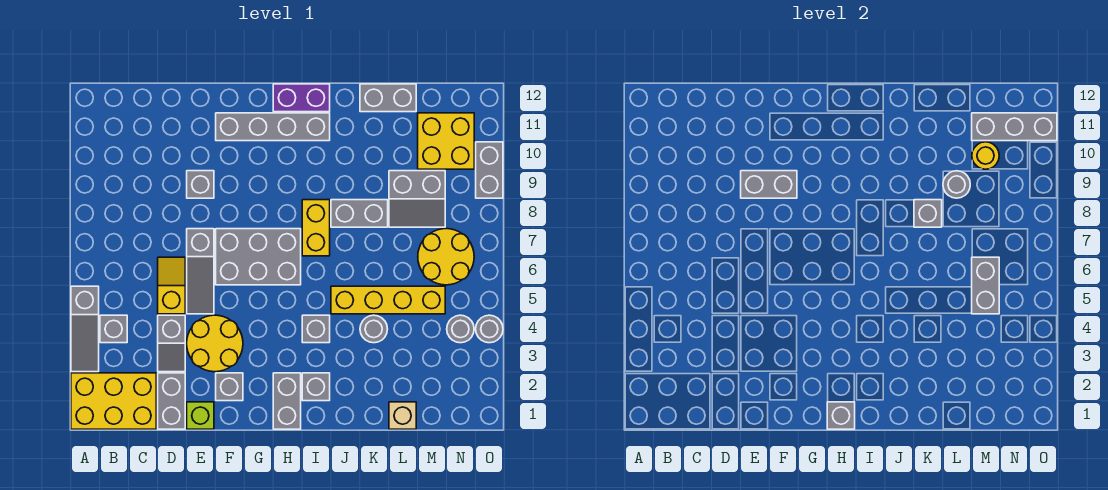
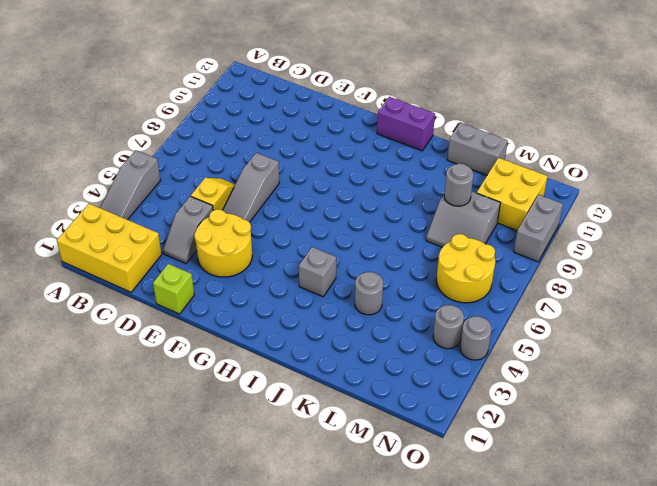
none -> grey brick B4 level 1
none -> grey brick D1:D2 level 1
none -> grey brick E9 level 1
none -> grey brick F2 level 1

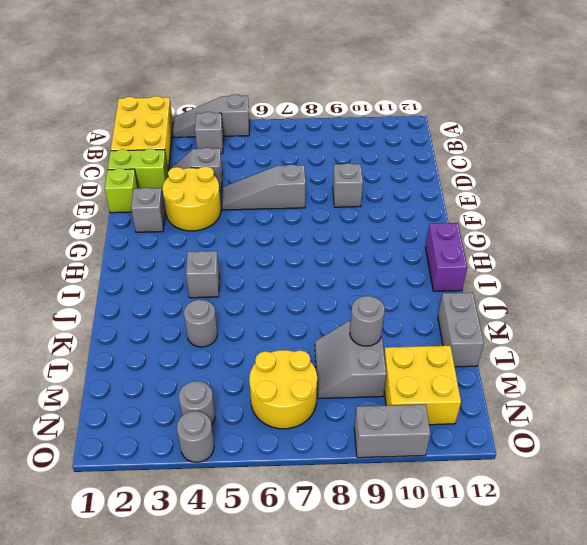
lime brick D1:D2 level 1 -> grey brick D1:D2 level 1
none -> yellow slope D5:D6 level 1 top 5
none -> grey brick F6:H7 level 1
none -> grey brick F11:I11 level 1
none -> grey brick H1:H2 level 1

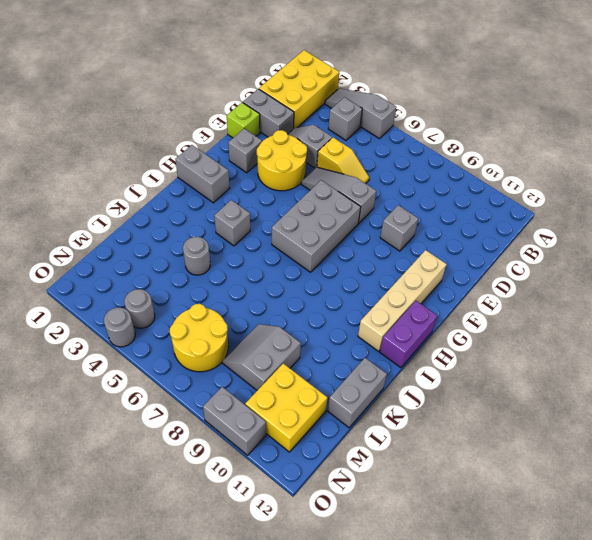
tan brick F11:I11 level 1 -> grey brick F11:I11 level 1
none -> grey brick I2 level 1
none -> yellow brick I7:I8 level 1
none -> yellow brick J5:M5 level 1
none -> grey brick J8:K8 level 1

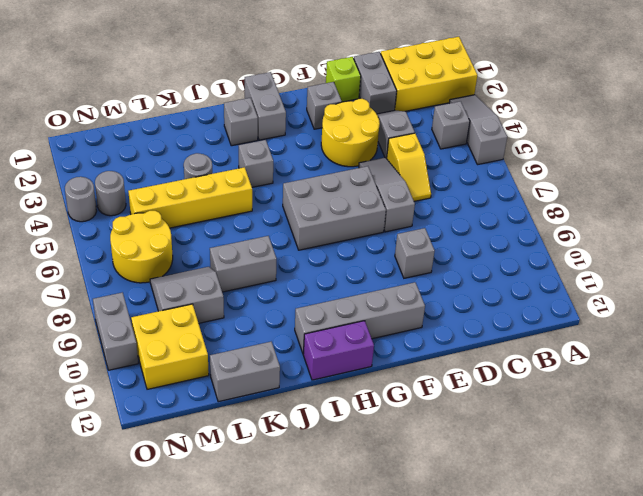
none -> yellow brick I7:I8 level 1
none -> tan brick L1 level 1
none -> grey brick E9:F9 level 2
none -> grey brick H1 level 2

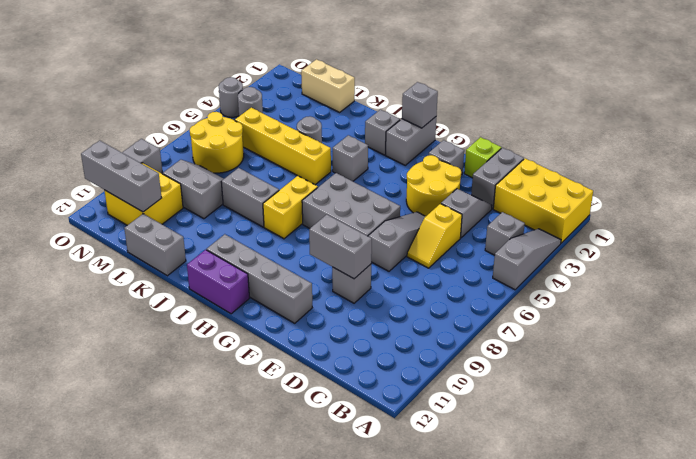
tan brick L1:M1 level 1 -> tan brick L1 level 1
none -> grey brick K8 level 2
none -> grey round brick L9 level 2
none -> grey brick M5:M6 level 2
none -> yellow round brick M10 level 2

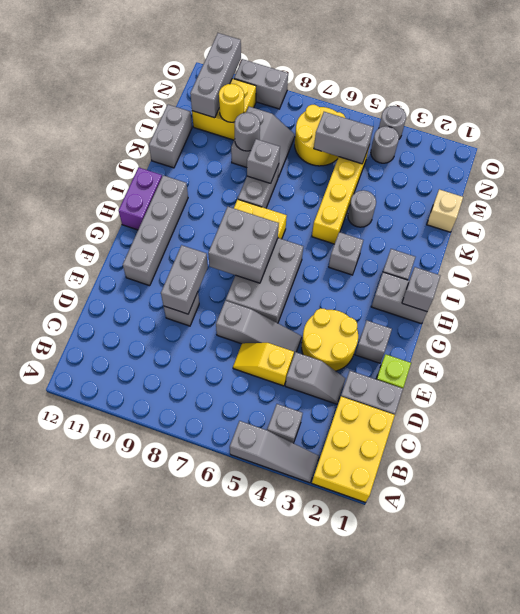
grey brick G7:H8 level 2 -> none

